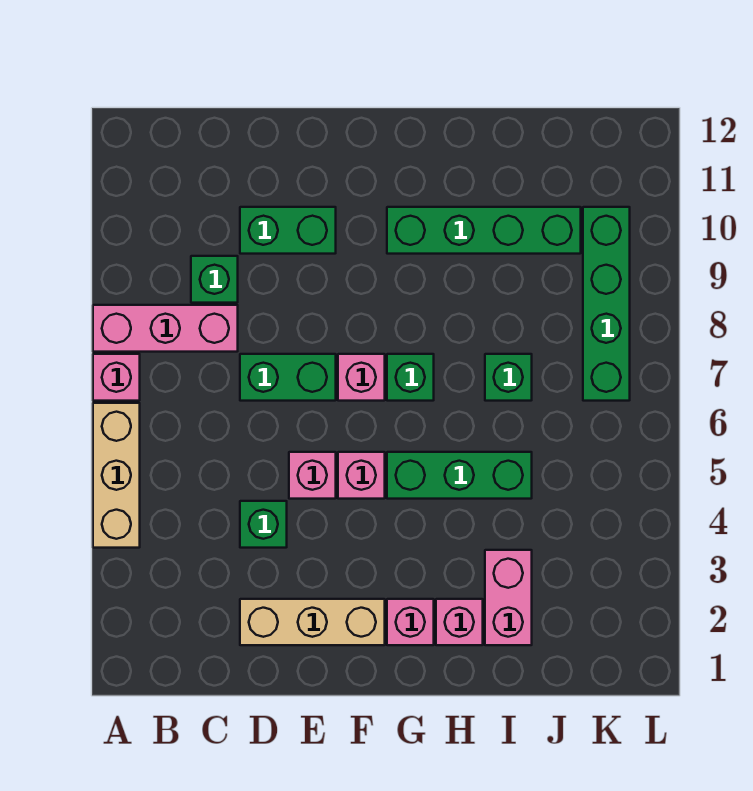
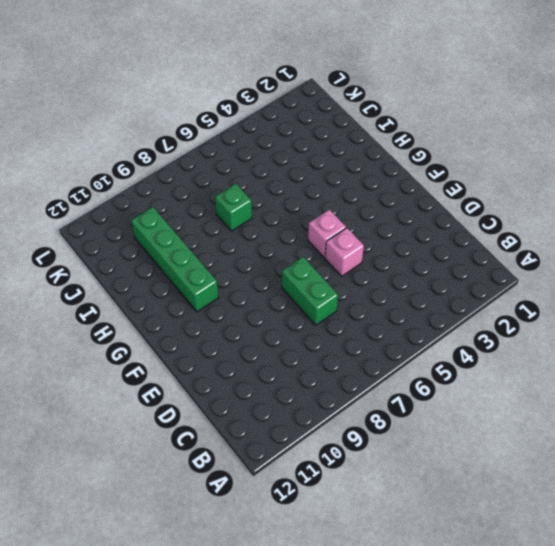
none -> tan brick A4:A6 level 1
none -> pink brick A7 level 1
none -> pink brick A8:C8 level 1

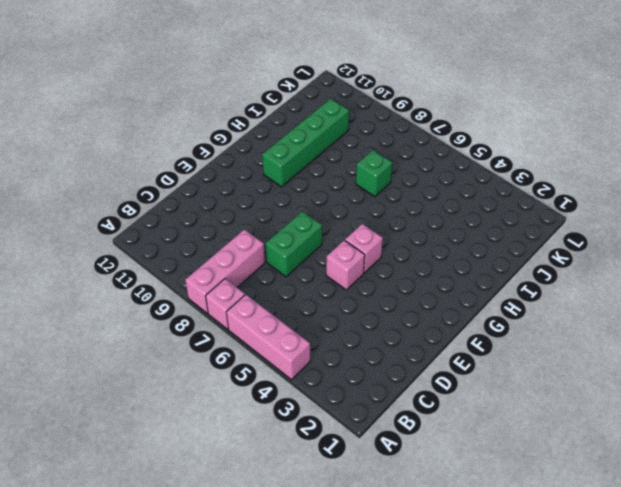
pink brick A4:A6 level 1 -> tan brick A4:A6 level 1
none -> green brick C9 level 1
none -> tan brick D2:F2 level 1
none -> green brick D4 level 1

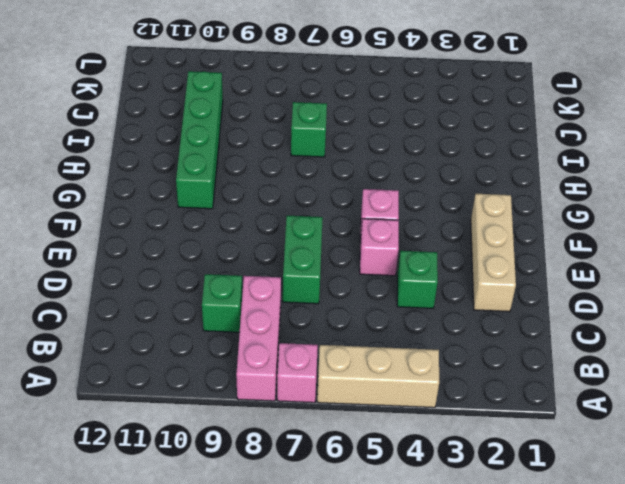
none -> green brick D10:E10 level 1
none -> pink brick F7 level 1
none -> pink brick G2 level 1

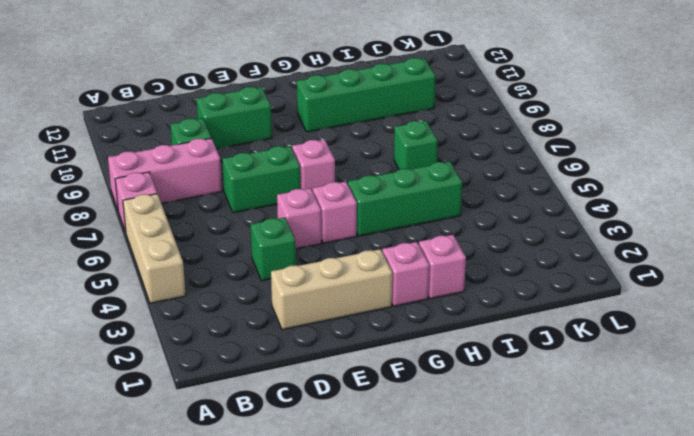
none -> green brick G7 level 1
none -> pink brick I2:I3 level 1
none -> green brick K7:K10 level 1

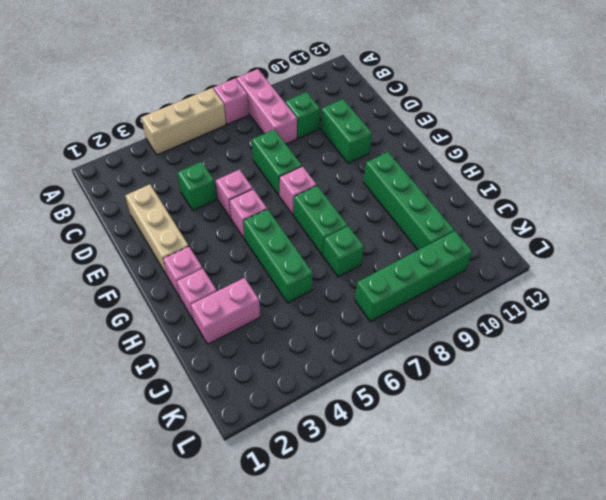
green brick G7:H7 level 1 -> green brick G7 level 1

